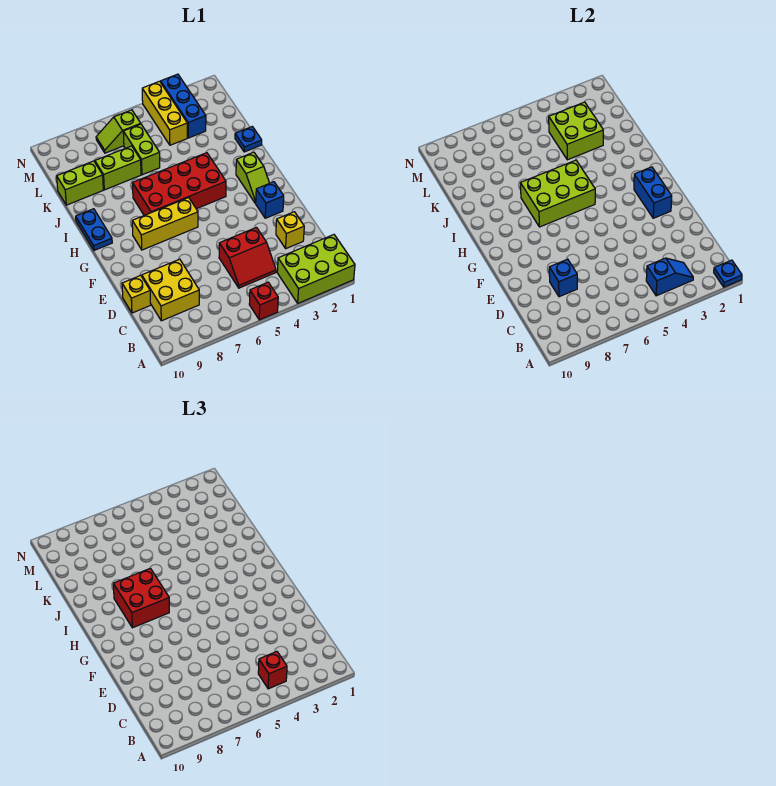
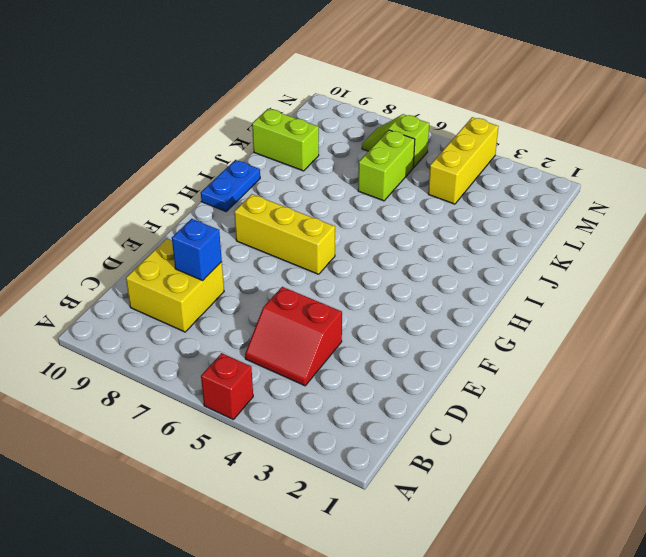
none -> lime brick A1:B3 level 1
none -> yellow brick D2 level 1
none -> yellow brick D10 level 1

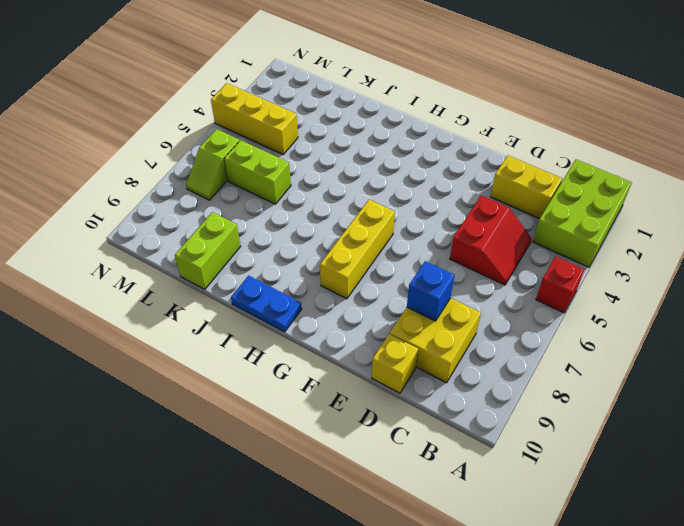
yellow brick C2:D2 level 1 -> yellow brick D2 level 1
none -> blue brick F2 level 1
none -> lime slope G2:H2 level 1 top H
none -> red brick H4:I7 level 1

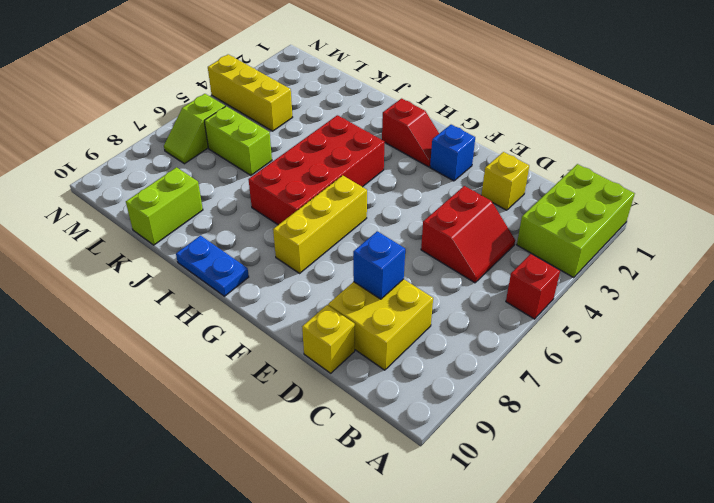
red slope G2:H2 level 1 top H -> lime slope G2:H2 level 1 top H
none -> blue plate J1 level 1
none -> lime brick K7:K8 level 1
none -> blue brick L3:N3 level 1

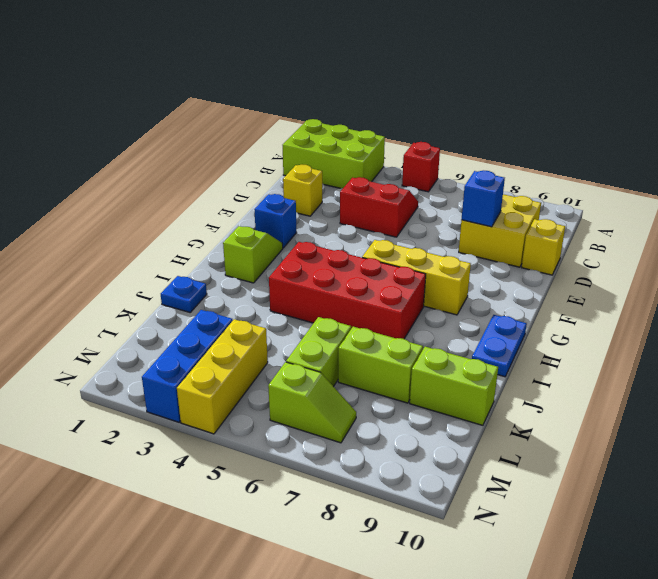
none -> blue plate A1 level 2
none -> blue slope B3:B4 level 2 top 4
none -> blue brick F2:G2 level 2

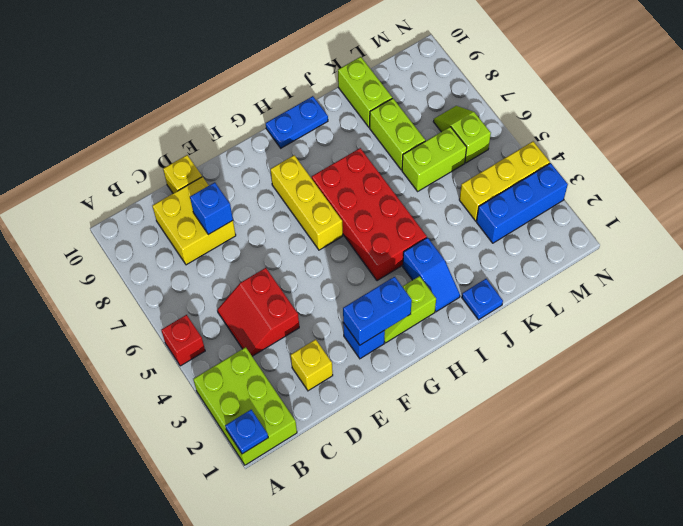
blue slope I2:I3 level 1 top 3 -> blue slope B3:B4 level 2 top 4
none -> lime brick H5:I7 level 2
none -> lime brick K3:L4 level 2
none -> red brick B4 level 3

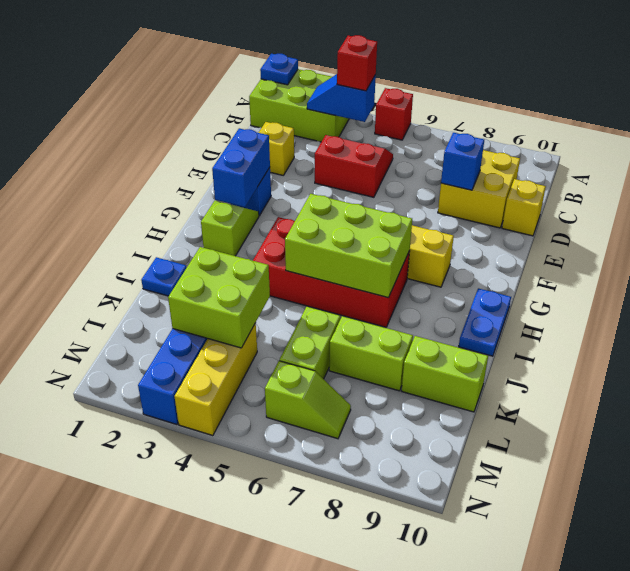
none -> red brick H7:I8 level 3

